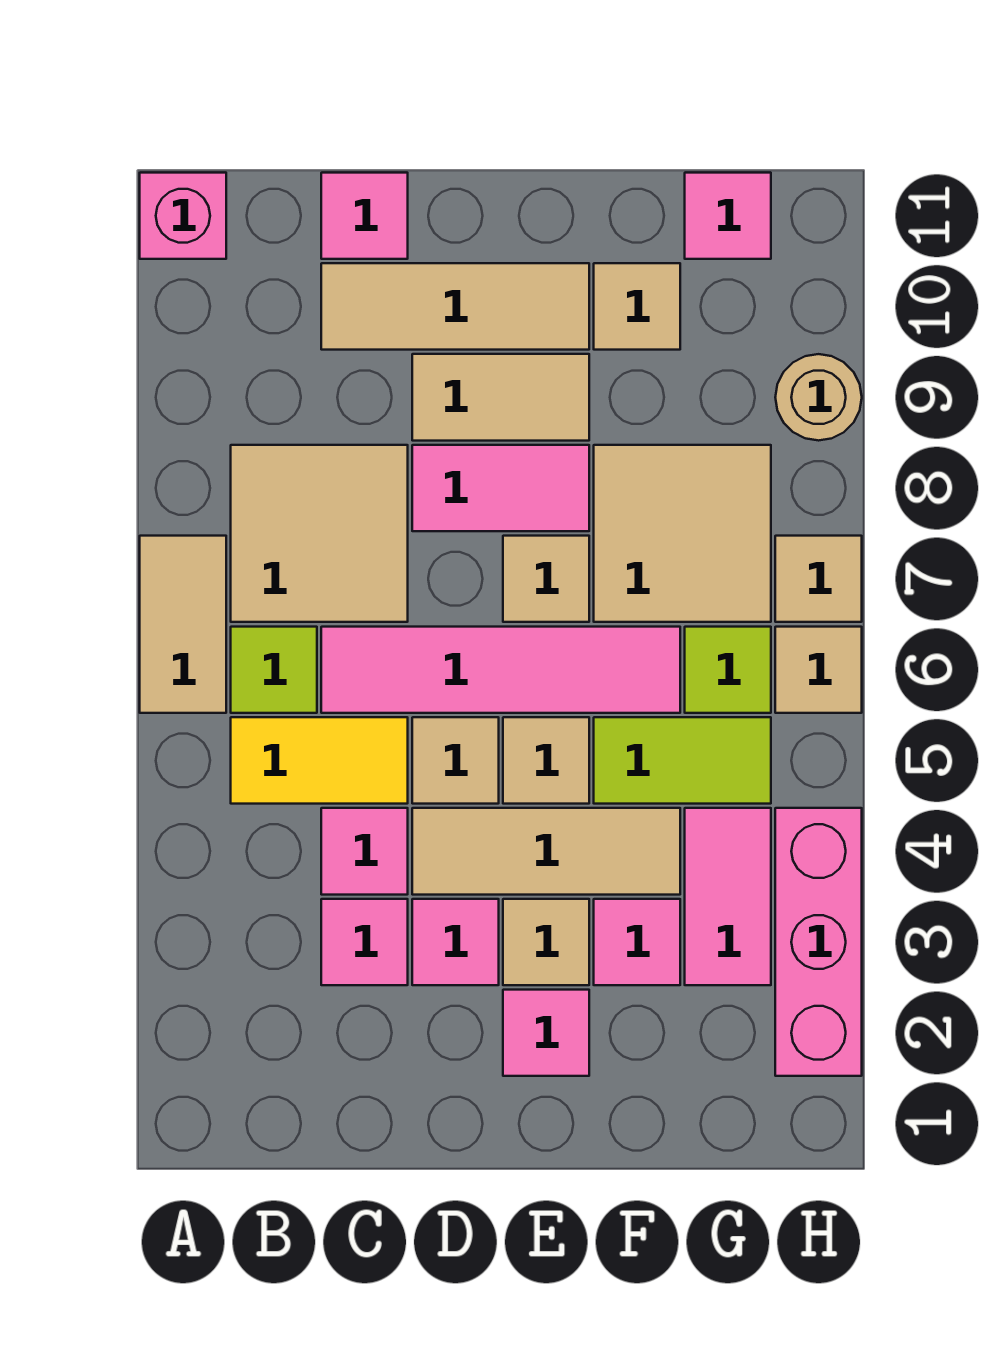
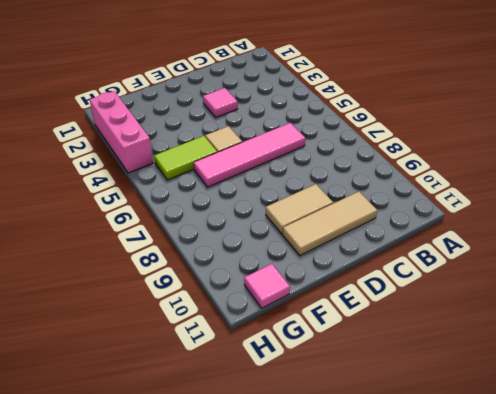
none -> tan tile A6:A7 level 1
none -> pink brick A11 level 1
none -> yellow tile B5:C5 level 1
none -> lime tile B6 level 1

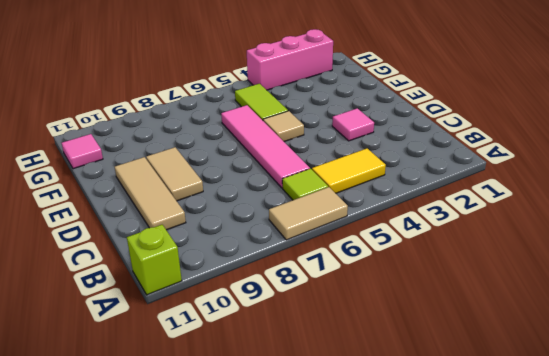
lime brick A11 level 1 -> pink brick A11 level 1
yellow tile B4:B5 level 1 -> yellow tile B5:C5 level 1
none -> tan tile B7:C8 level 1
none -> pink tile C3 level 1
none -> pink tile C4 level 1
none -> pink tile C11 level 1

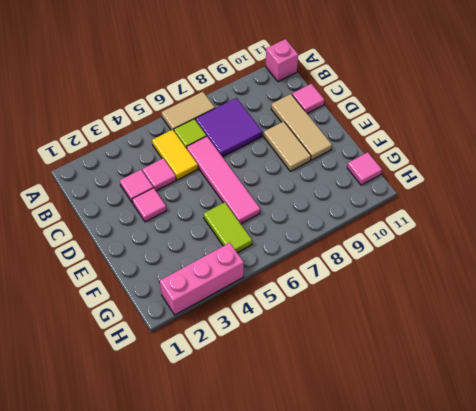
purple tile B7:C8 level 1 -> tan tile B7:C8 level 1
none -> tan tile D4:F4 level 1
none -> tan tile D5 level 1
none -> pink tile D8:E8 level 1
none -> pink tile E2 level 1

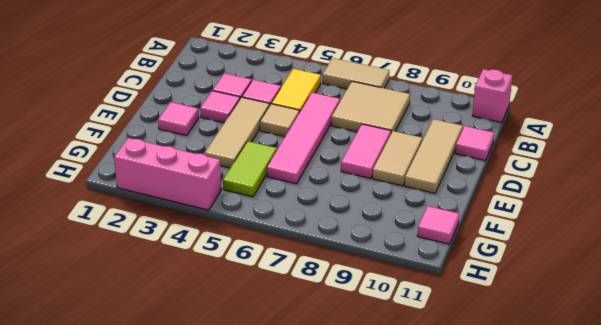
none -> lime tile B6 level 1
none -> tan tile E3 level 1
none -> tan tile E5 level 1
none -> tan tile E7 level 1

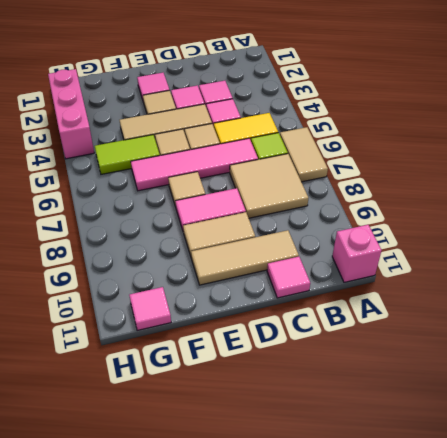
none -> pink tile F3 level 1
none -> tan tile F7:G8 level 1
none -> tan tile F10 level 1
none -> pink tile G3:G4 level 1

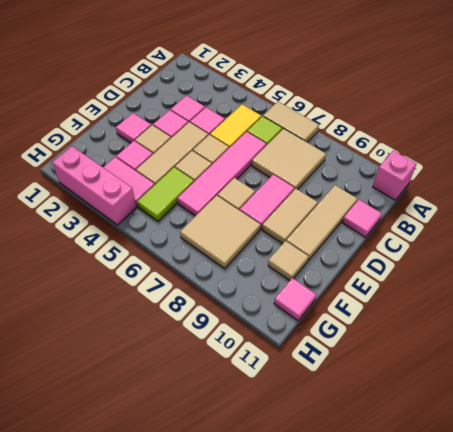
none -> lime tile G6 level 1
none -> tan tile H6 level 1
none -> tan tile H7 level 1
none -> tan round brick H9 level 1

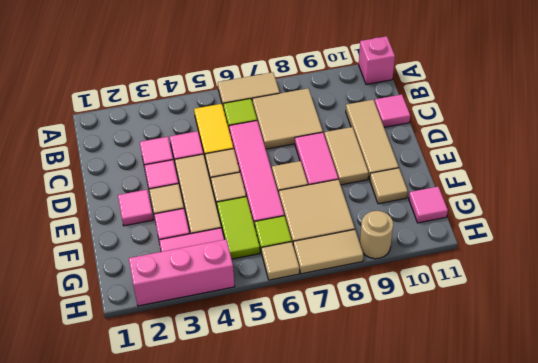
tan tile H7:H8 level 1 -> tan tile H7 level 1

